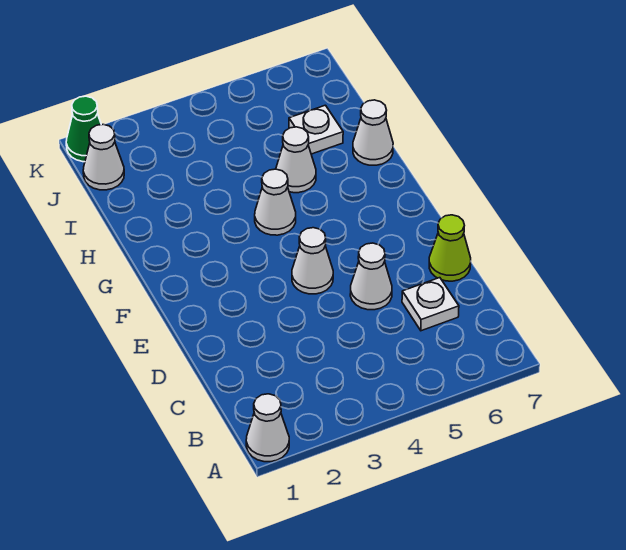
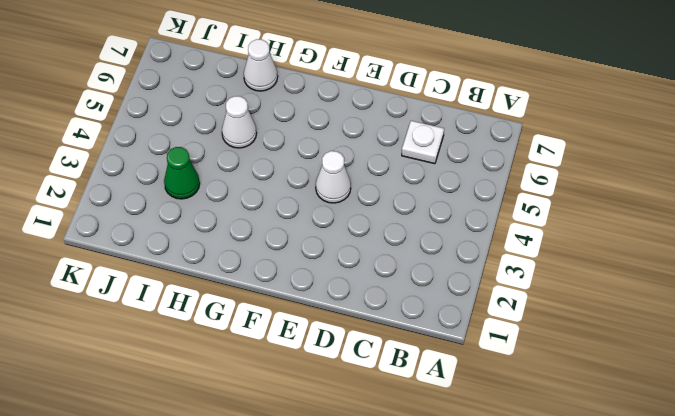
green cone I3 level 1 -> green cone K1 level 1
none -> white cone A1 level 1
none -> white cone D5 level 1

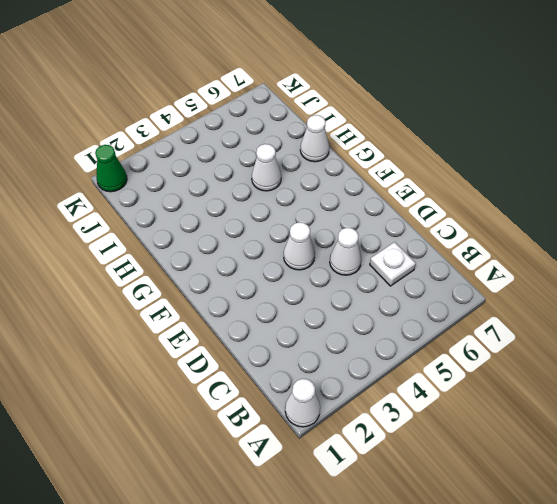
none -> lime cone D7 level 1
none -> white cone G4 level 1

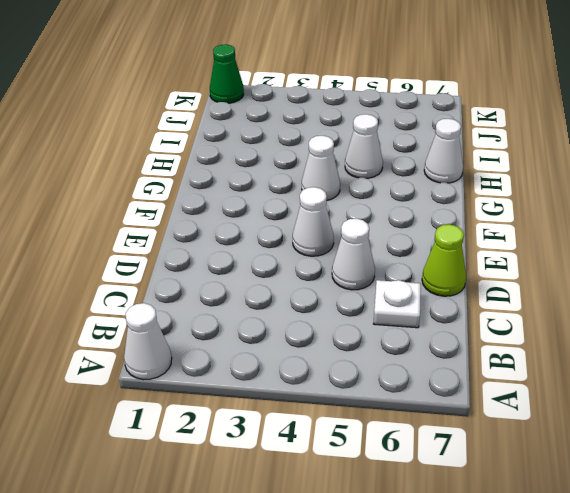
none -> white plate I6 level 1
none -> white cone J1 level 1

